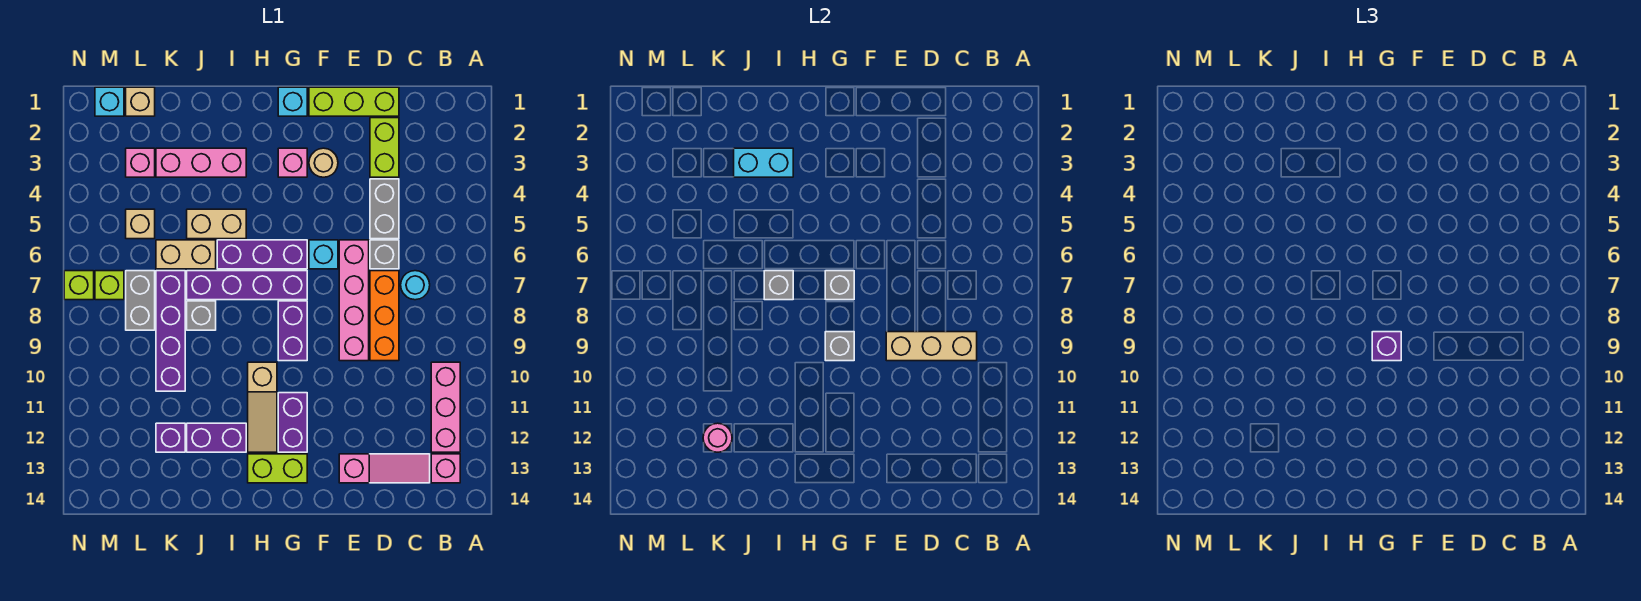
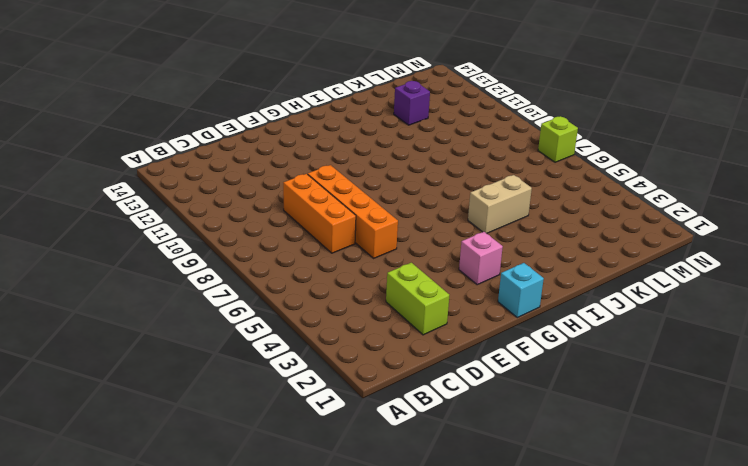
orange brick E6:E9 level 1 -> pink brick E6:E9 level 1
none -> pink brick B10:B12 level 1
none -> pink brick B13 level 1
none -> cyan round brick C7 level 1
none -> pink slope C13:E13 level 1 top E

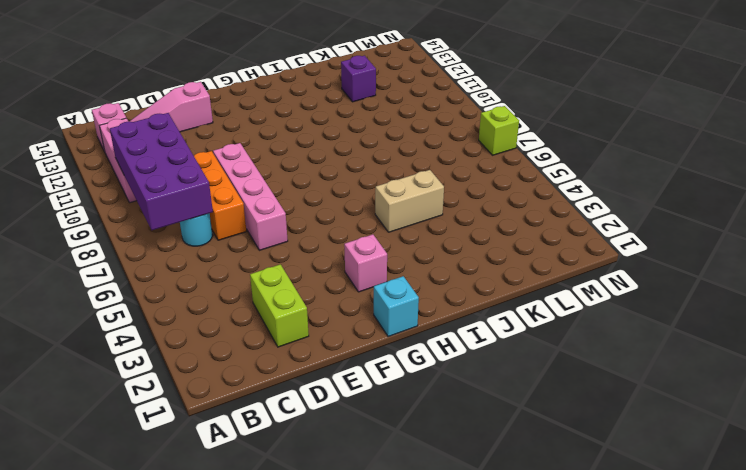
purple brick B7:C10 level 2 -> tan brick C9:E9 level 2
none -> lime brick D1:F1 level 1
none -> grey brick D4:D5 level 1
none -> grey brick D6 level 1
none -> tan round brick F3 level 1

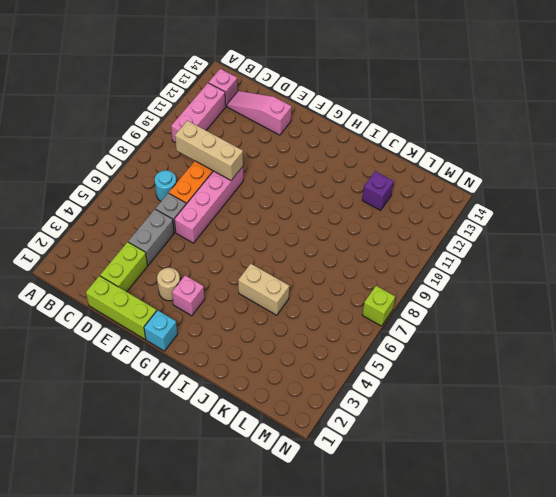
none -> cyan brick F6 level 1
none -> purple brick G6:I6 level 1
none -> purple brick G7:J7 level 1
none -> purple brick G8:G9 level 1

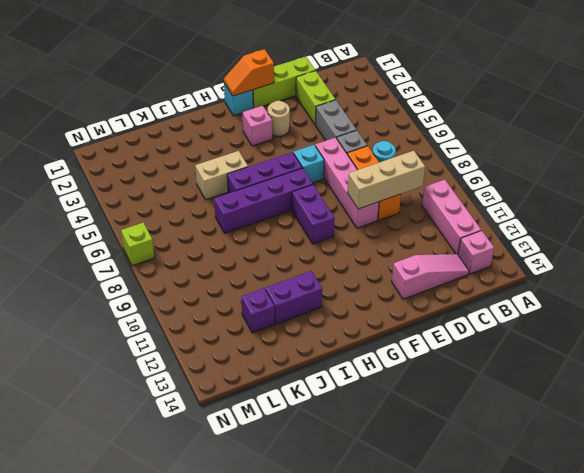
orange slope F1:G1 level 2 top F -> none
none -> purple brick G11:G12 level 1
none -> lime brick G13:H13 level 1
none -> tan slope H10:H12 level 1 top 10
none -> pink brick I3:K3 level 1

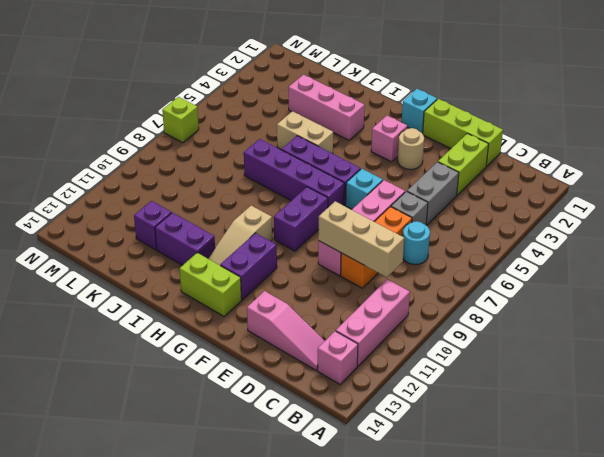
none -> tan brick J6:K6 level 1
none -> grey brick J8 level 1
none -> purple brick K7:K10 level 1
none -> tan brick L1 level 1

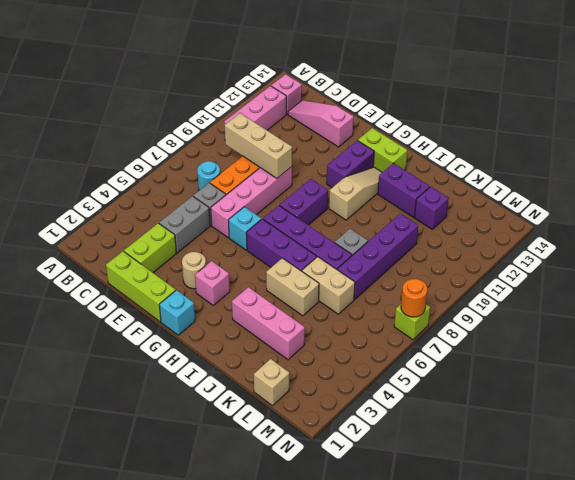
orange round brick N7 level 2 -> none
none -> pink brick L3 level 1
none -> tan brick L5 level 1
none -> grey brick L7:L8 level 1
none -> cyan brick M1 level 1

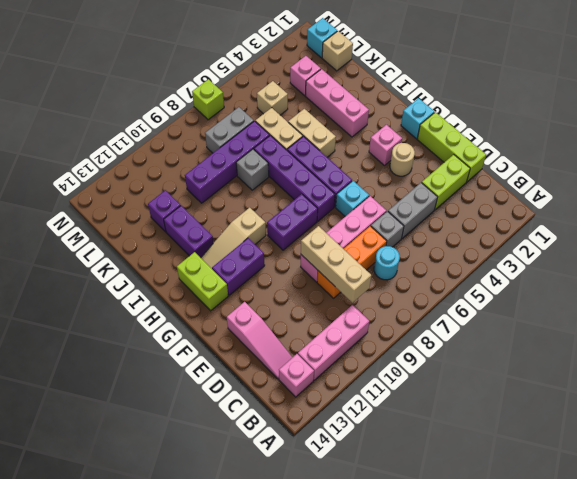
none -> lime brick M7 level 1
none -> grey brick G7 level 2
none -> grey brick G9 level 2
none -> cyan brick I3:J3 level 2

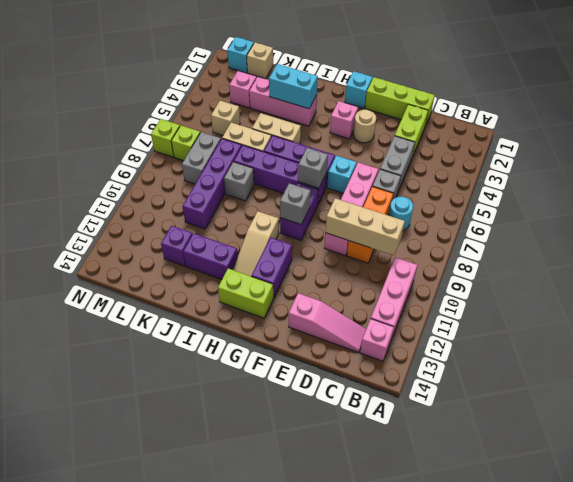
none -> grey brick I7 level 2
none -> pink round brick K12 level 2
none -> purple brick G9 level 3

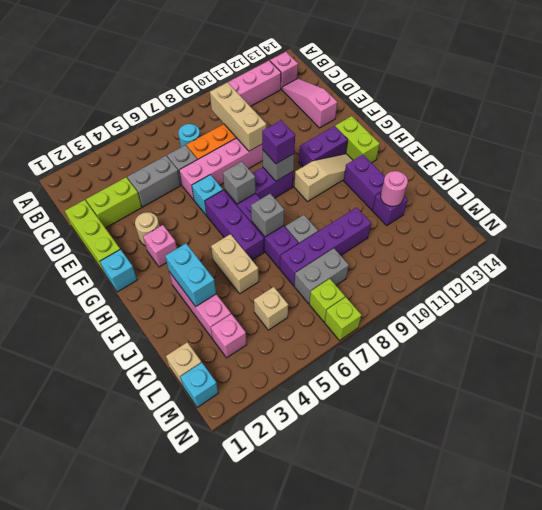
none -> tan brick J6:K6 level 1

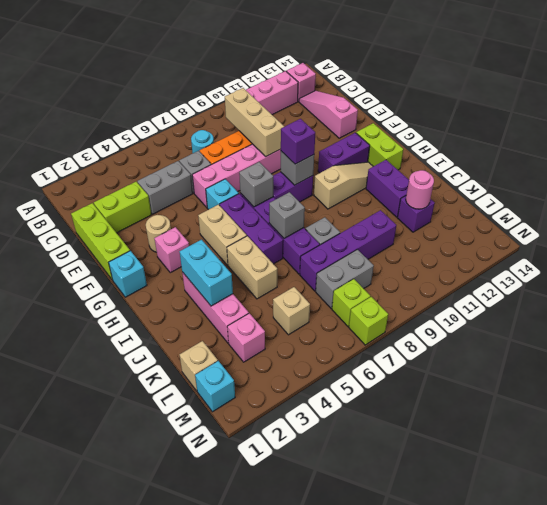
tan brick G5:H5 level 1 -> tan brick J6:K6 level 1

